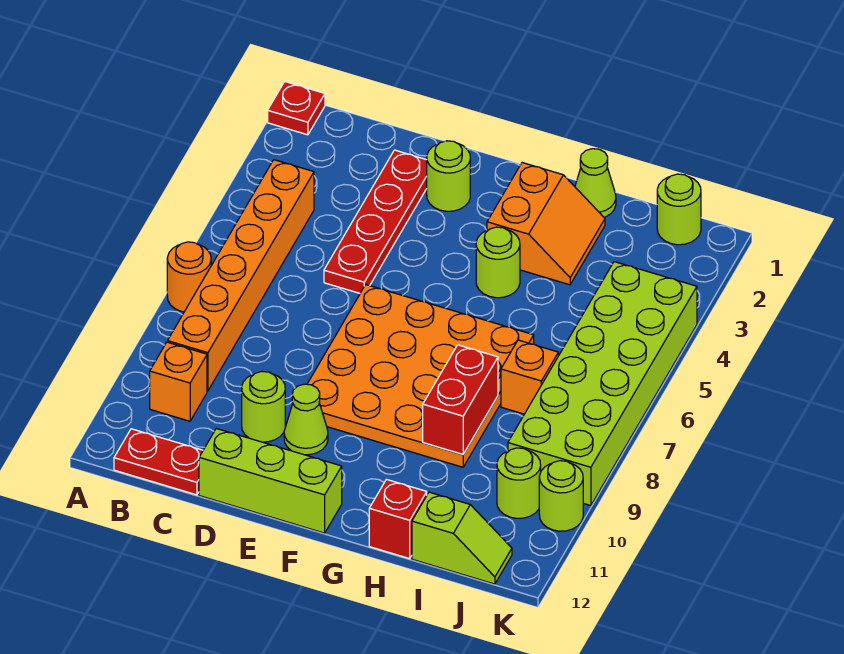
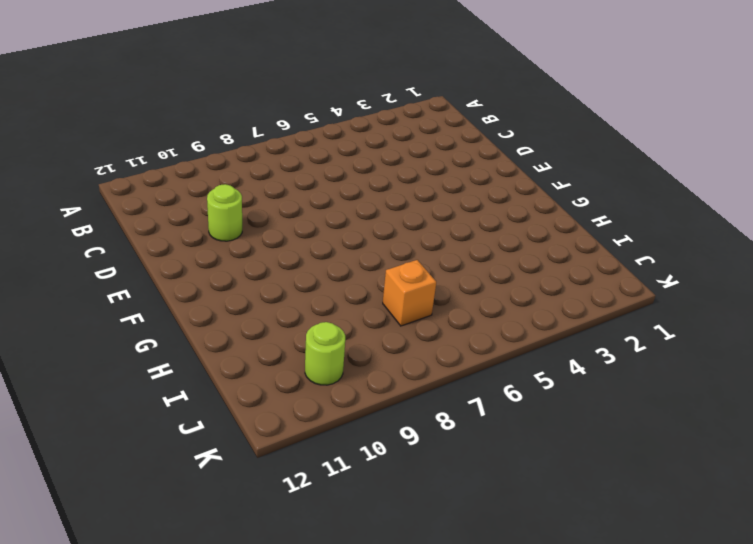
none -> red plate A1 level 1
none -> orange round brick A7 level 1
none -> orange brick B4:B9 level 1

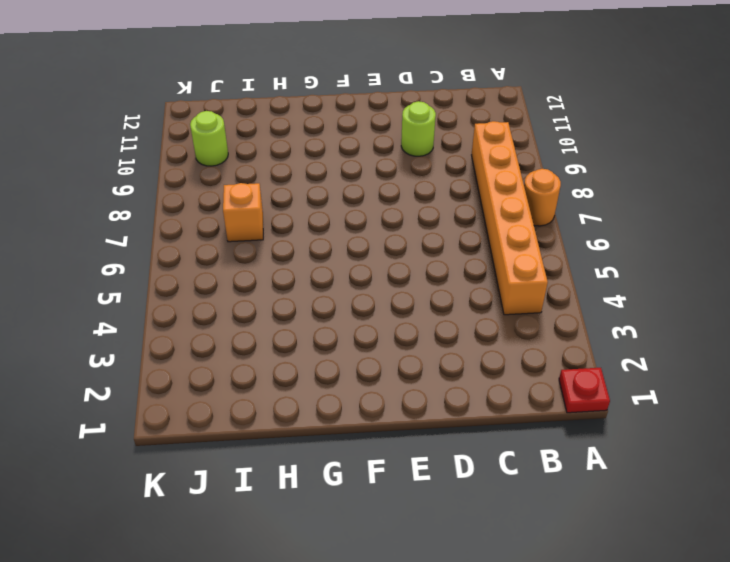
none -> orange brick B10 level 1
none -> red plate B12:C12 level 1
none -> red plate D2:D5 level 1

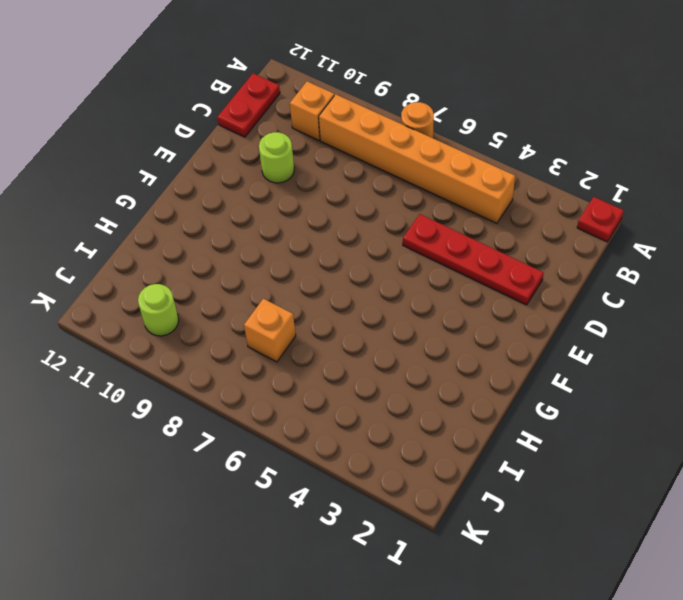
none -> lime brick D12:F12 level 1
none -> lime round brick E2 level 1
none -> orange plate E6:H9 level 1

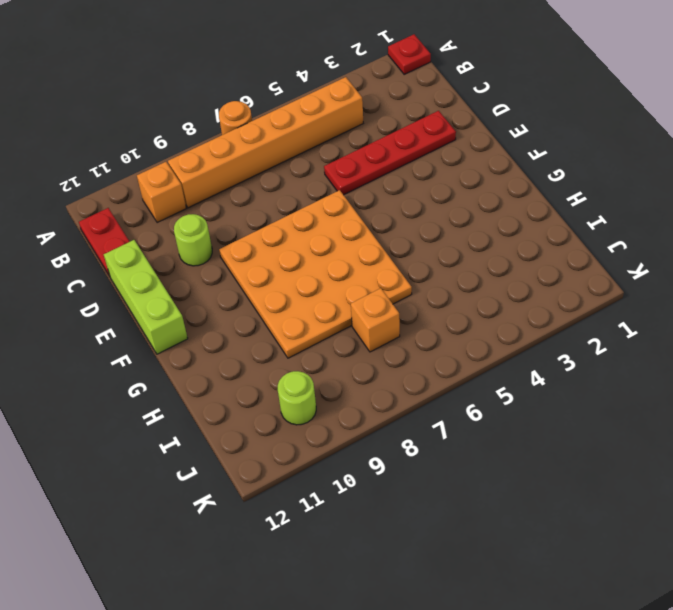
none -> lime round brick E2 level 1
none -> lime cone E10 level 1
none -> orange slope G2:H3 level 1 top G

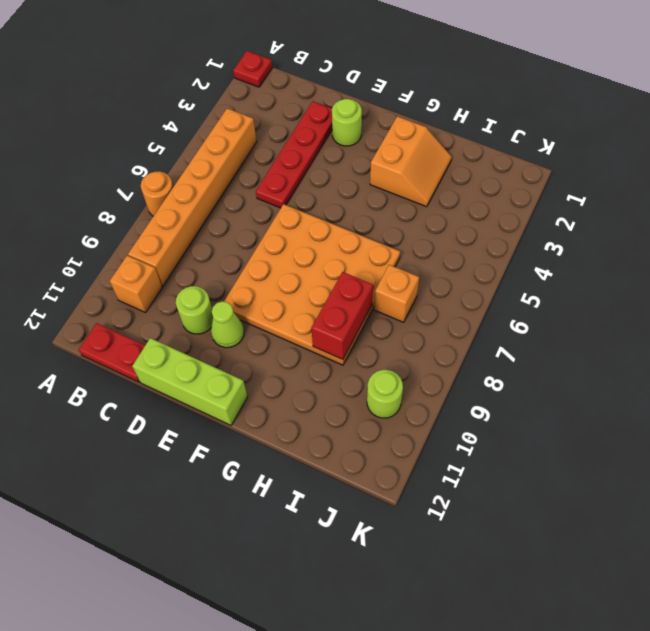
none -> lime round brick G4 level 1
none -> lime cone H1 level 1
none -> red brick H12 level 1

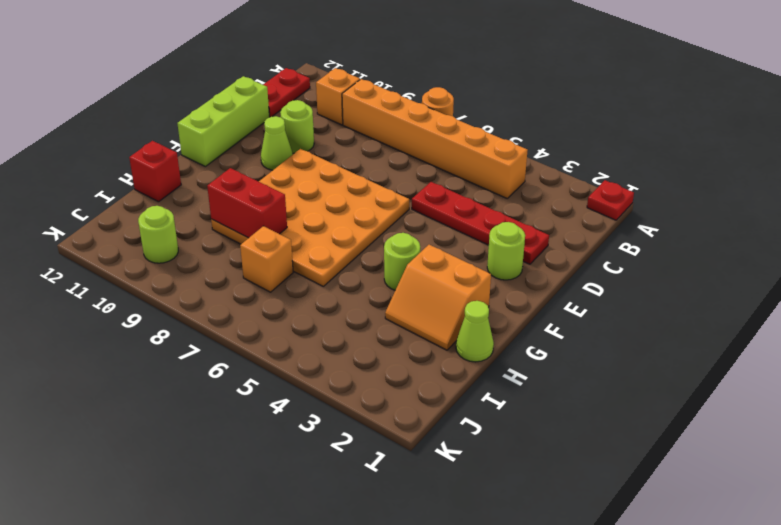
none -> lime slope I12:J12 level 1 top I
none -> lime round brick J1 level 1
none -> lime brick J4:K9 level 1

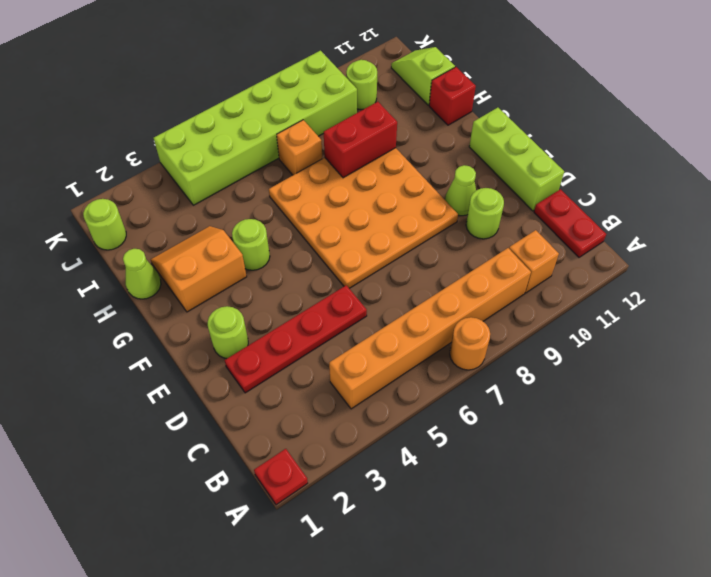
none -> lime round brick K10 level 1

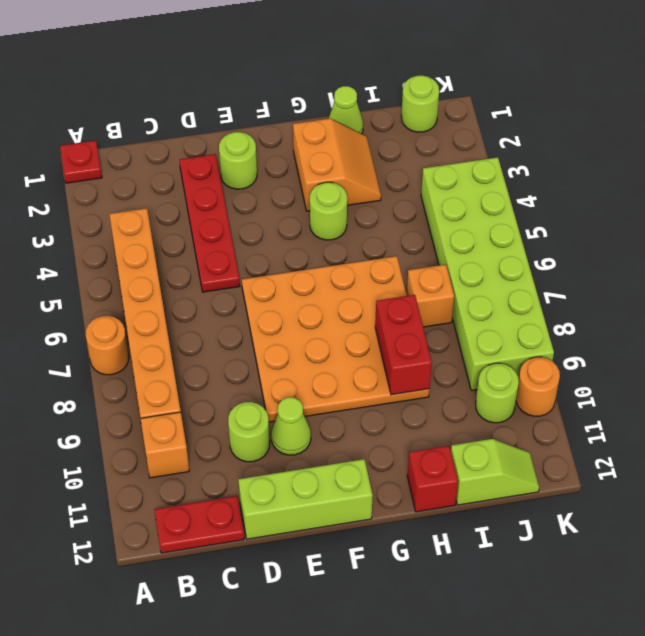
orange round brick K10 level 1 -> lime round brick K10 level 1

